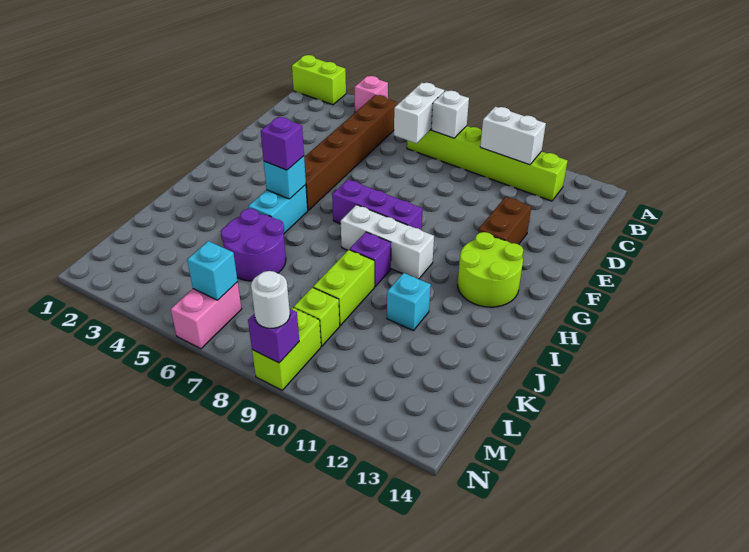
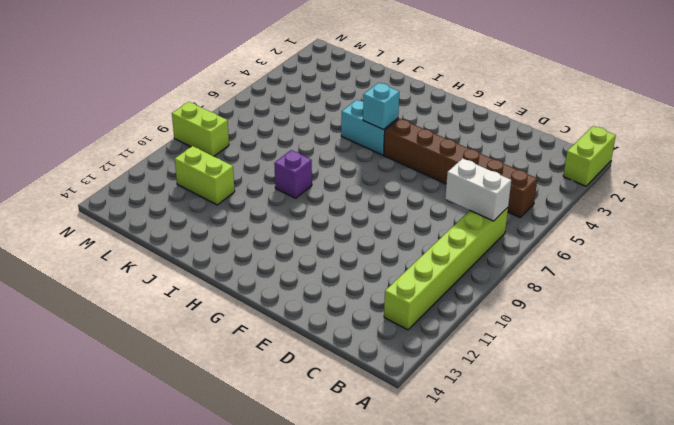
lime brick K11:L11 level 1 -> lime brick J9:K9 level 1
none -> pink brick A4 level 1
none -> brown brick E12:F12 level 1
none -> purple brick G7:G9 level 1

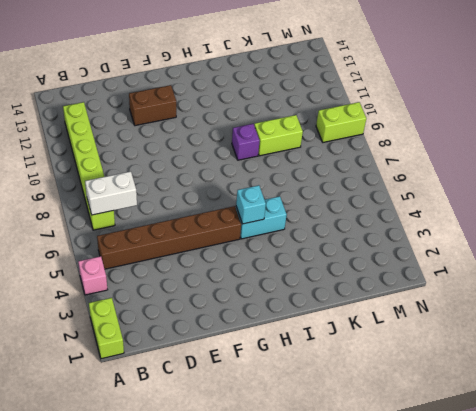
none -> purple brick G7:G9 level 1
none -> lime round brick G12:H13 level 1
none -> white brick H8:H10 level 1

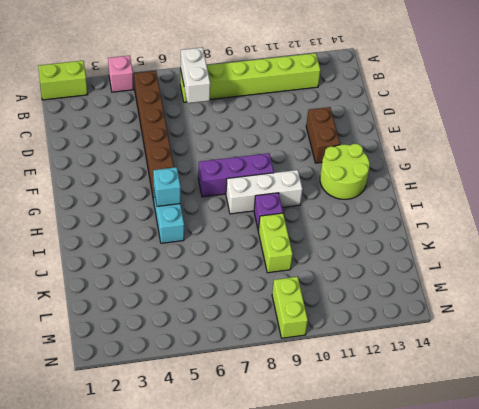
none -> purple round brick J5:K6 level 1
none -> cyan brick J11 level 1
none -> lime brick L9 level 1

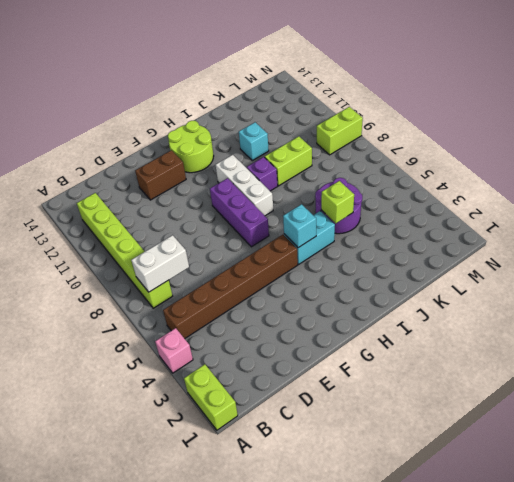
lime brick J5 level 2 -> lime brick L9 level 1
none -> pink brick M6:N6 level 1
none -> white brick B8 level 2
none -> white brick B10:B11 level 2

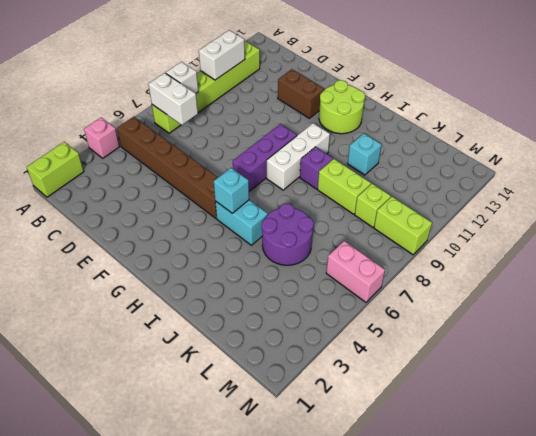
none -> cyan brick M6 level 2
none -> purple brick N9 level 2
none -> purple brick H5 level 3

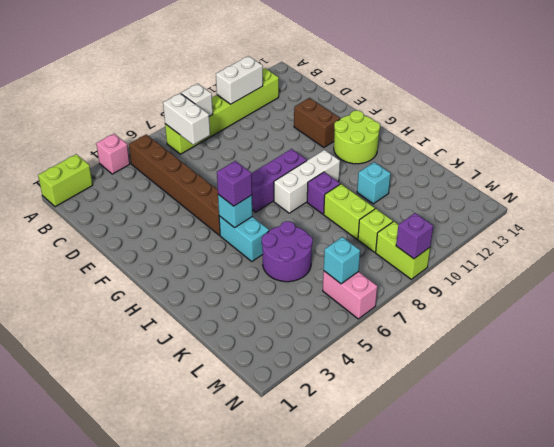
none -> white round brick N9 level 3

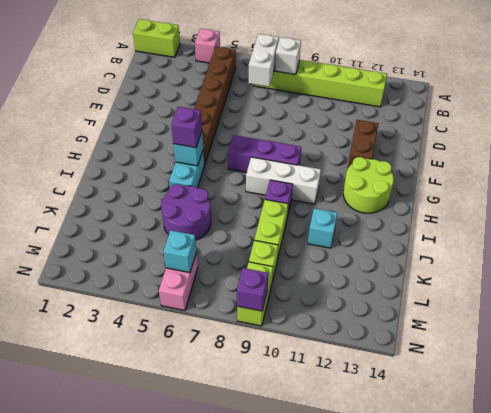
none -> white brick B10:B11 level 2
none -> white round brick N9 level 3

